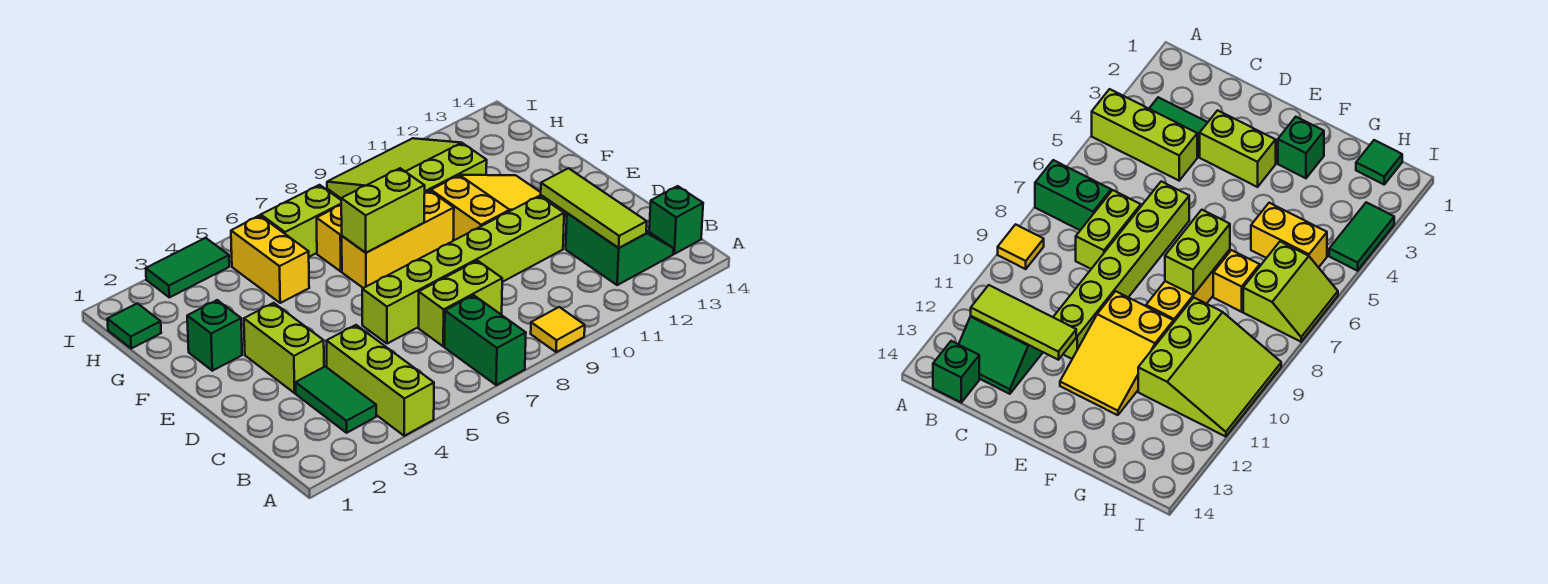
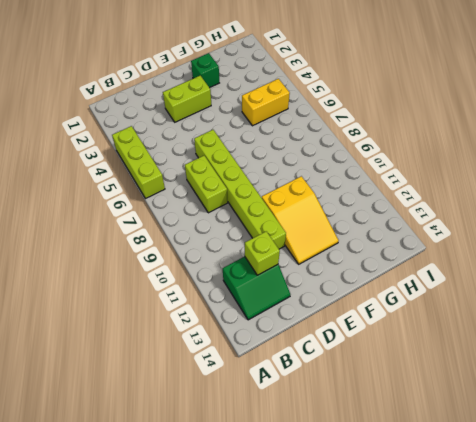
lime brick A4:A6 level 1 -> lime brick A4:C4 level 1
lime brick C12 level 2 -> lime tile B12:D12 level 2
none -> green brick A7:B7 level 1
none -> yellow tile A9 level 1
none -> green tile B3:C3 level 1

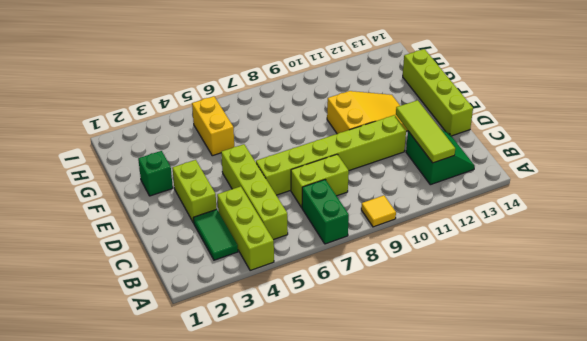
lime brick B5:E5 level 1 -> none
lime brick D14:G14 level 1 -> none
none -> green brick B14 level 1
none -> yellow brick F7:F9 level 1
none -> yellow brick G7 level 1

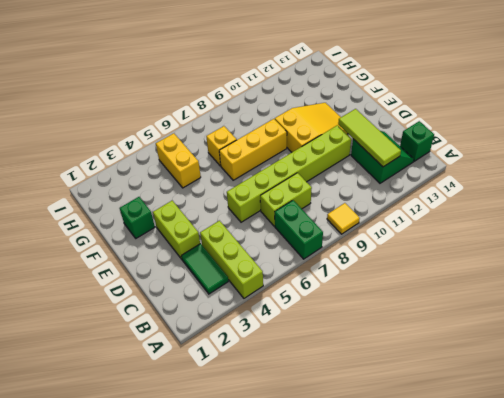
none -> lime slope G9:I11 level 1 top G
none -> green tile H1 level 1
none -> lime slope H6:I7 level 1 top H

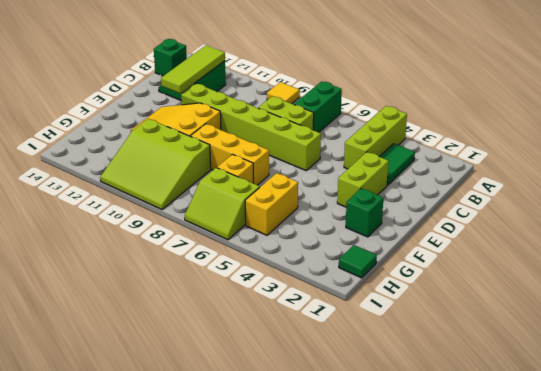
none -> green tile I3:I4 level 1
none -> lime brick F7:F8 level 2

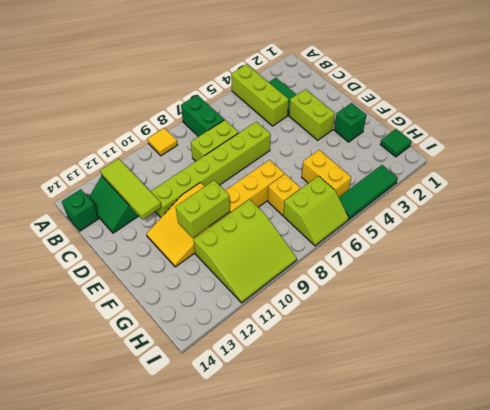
lime brick F10:F11 level 2 -> lime brick F7:F8 level 2
green tile I3:I5 level 1 -> green tile I3:I4 level 1

